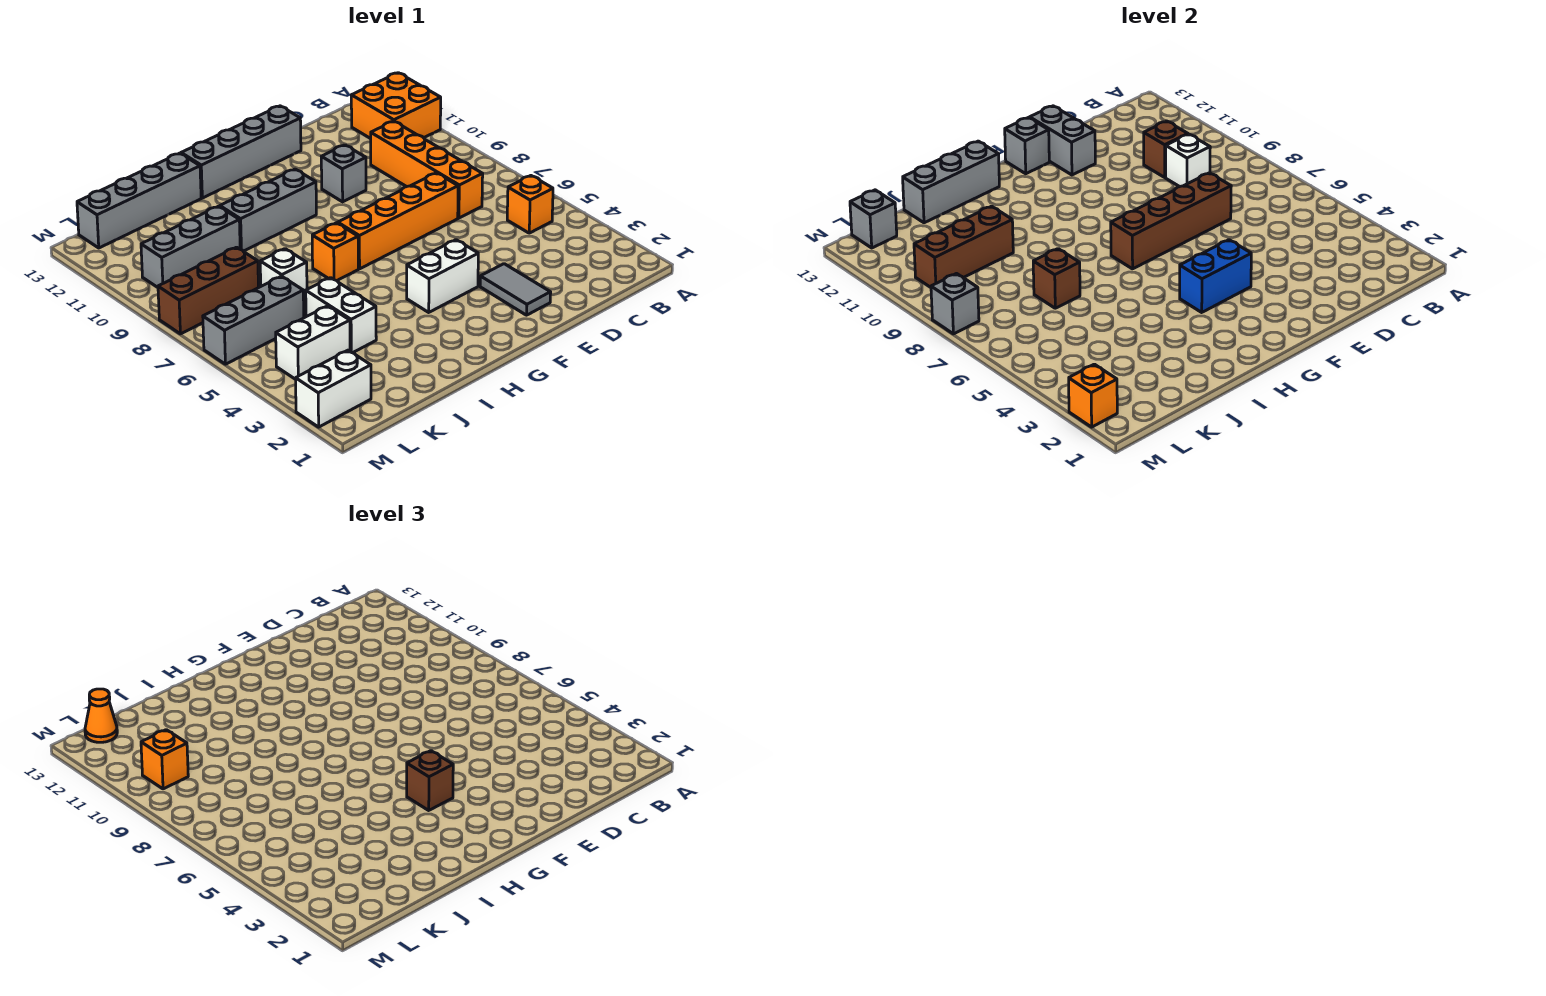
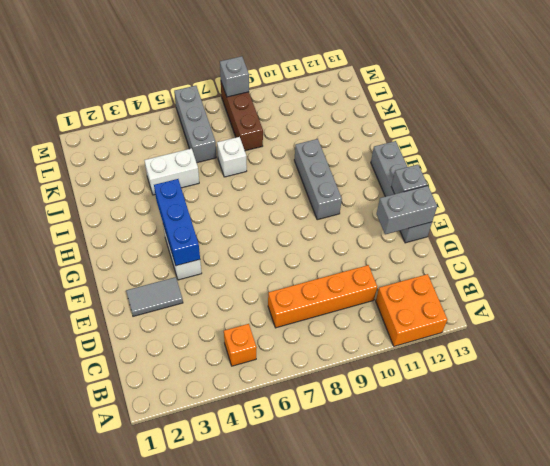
blue brick F4:H4 level 2 -> blue brick F4:G4 level 2
none -> orange brick D7:G7 level 1
none -> grey brick E10 level 1
none -> orange brick H7 level 1
none -> grey brick I13:L13 level 1

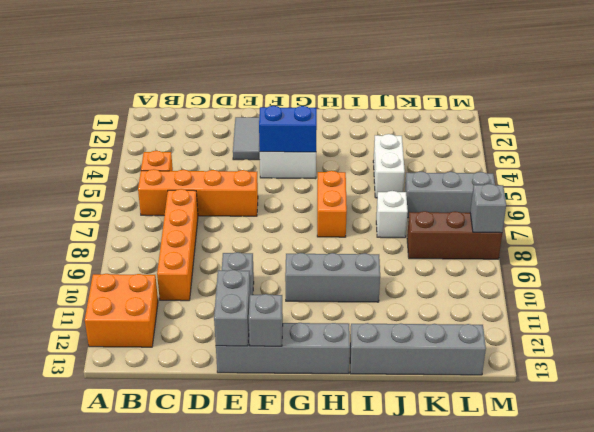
orange brick B6:E6 level 1 -> orange brick D7:G7 level 1
orange brick H6:H7 level 1 -> orange brick H7 level 1
none -> grey brick J10:L10 level 1
none -> white brick K4:L4 level 1
none -> white brick L2:M2 level 1
none -> white brick C9 level 2

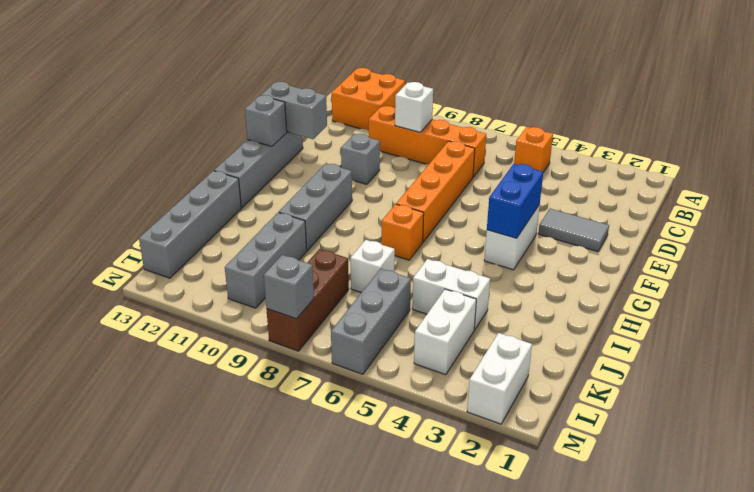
none -> brown brick C10 level 2
none -> brown brick D7:G7 level 2
none -> grey brick H13:J13 level 2
none -> brown brick J7 level 2

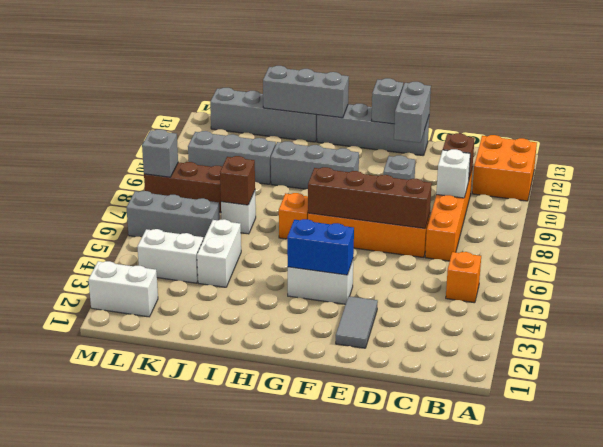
none -> brown brick J10:L10 level 2
none -> grey brick L13 level 2
none -> orange brick M2 level 2
none -> brown brick G4 level 3

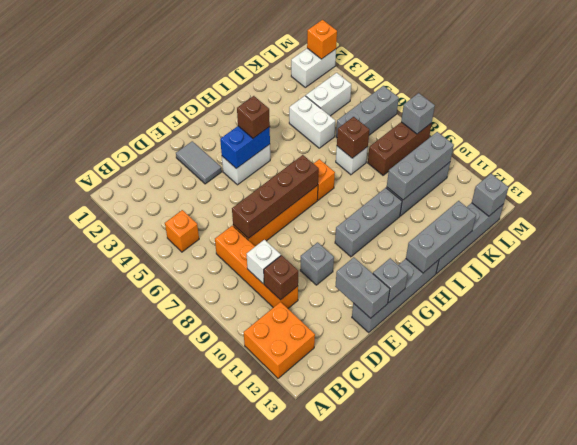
grey brick J10:L10 level 2 -> brown brick J10:L10 level 2
none -> orange brick L10 level 3
none -> orange cone L13 level 3

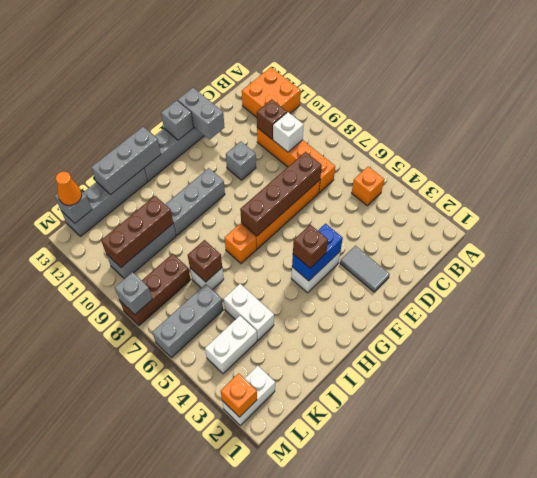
none -> orange brick L10 level 3

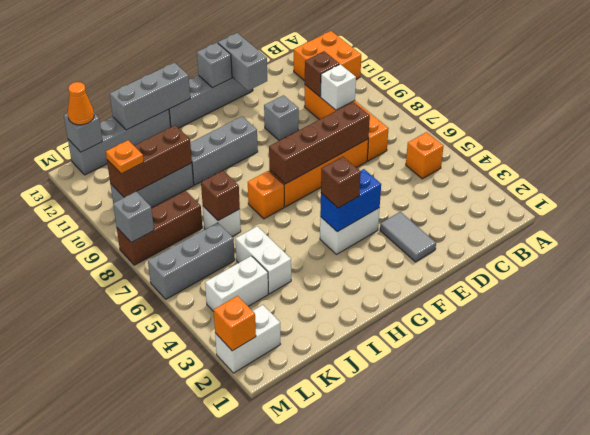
orange plate L10 level 3 -> orange brick L10 level 3

